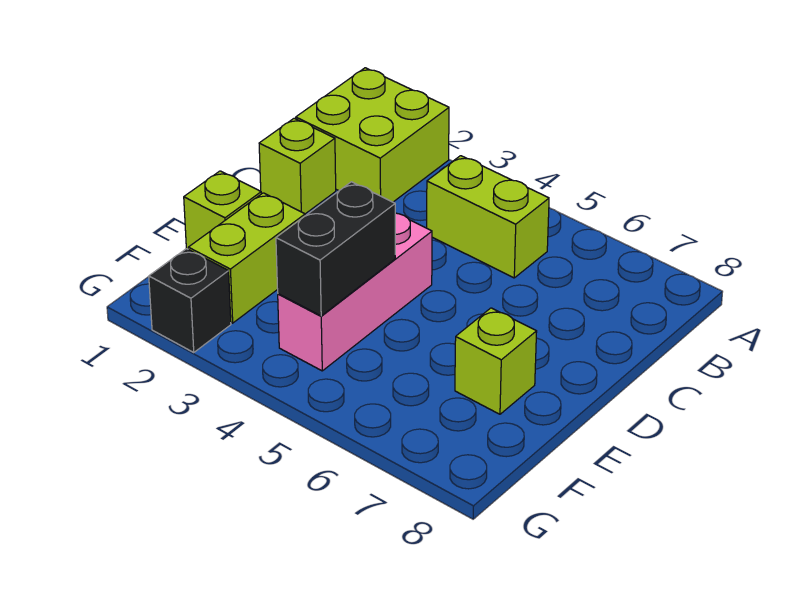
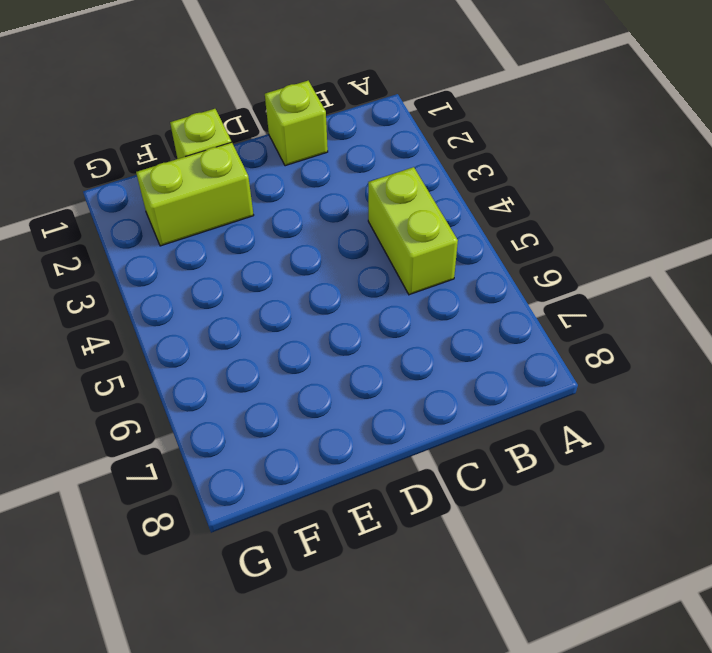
none -> lime brick A1:B2 level 1
none -> pink brick D4:F4 level 1

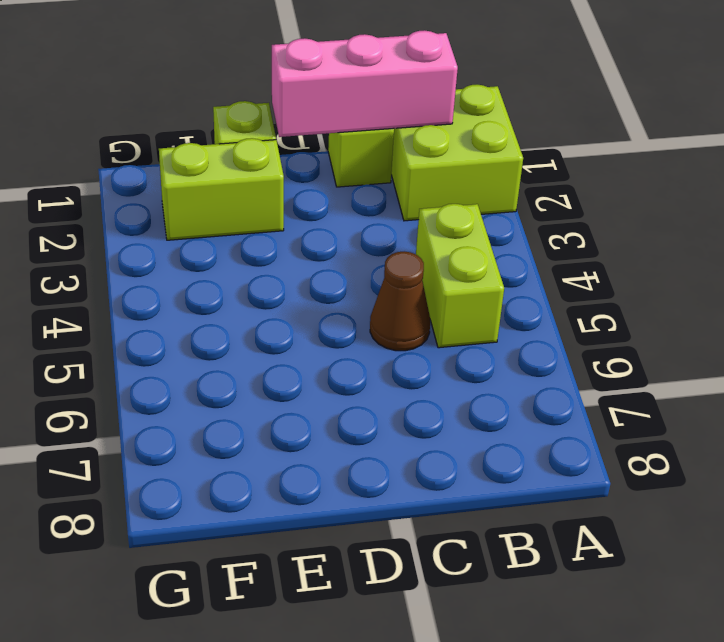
pink brick B1:D1 level 2 -> pink brick D4:F4 level 1
brown cone C5 level 1 -> none
none -> lime brick E7 level 1
none -> black brick G2 level 1

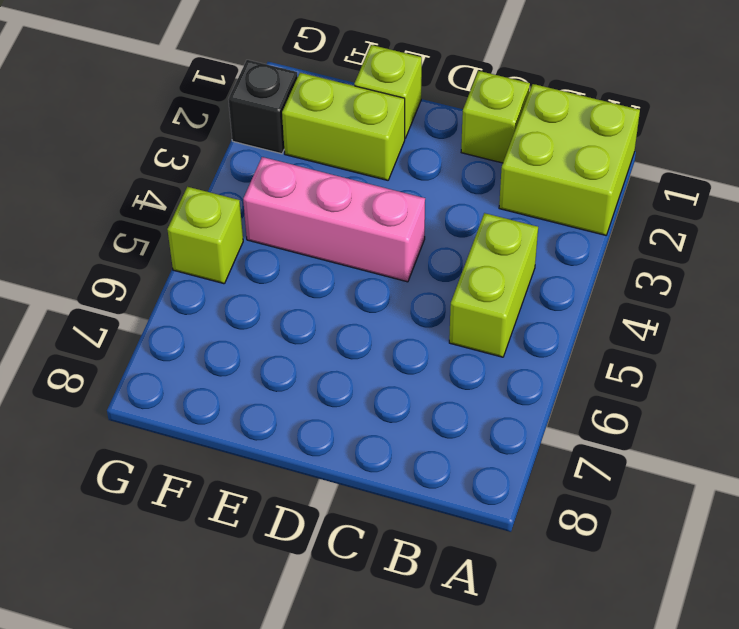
lime brick G5 level 1 -> lime brick E7 level 1
none -> black brick E4:F4 level 2

